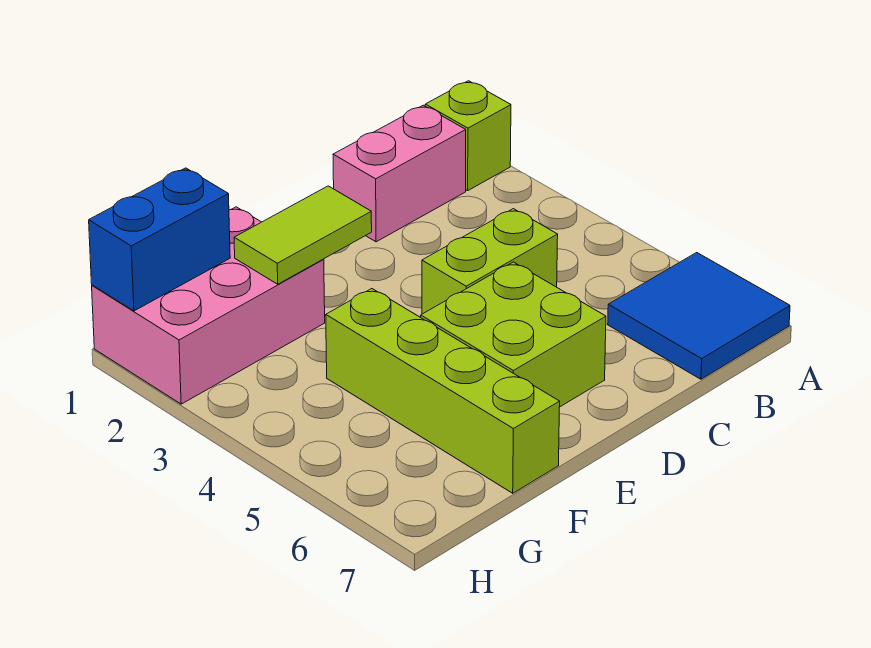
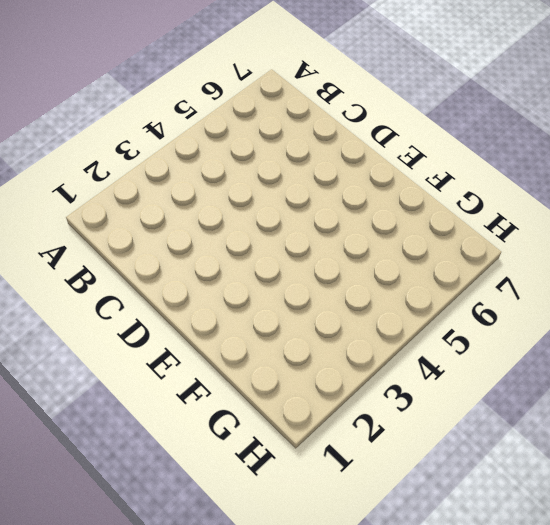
none -> lime brick A1 level 1
none -> blue tile A6:B7 level 1

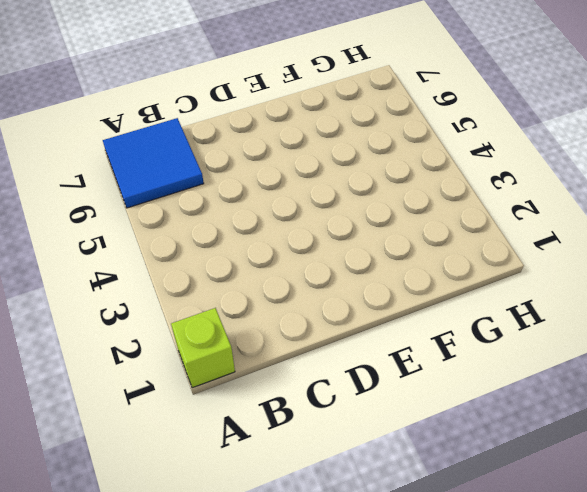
none -> pink brick B1:C1 level 1
none -> lime brick C4:D4 level 1

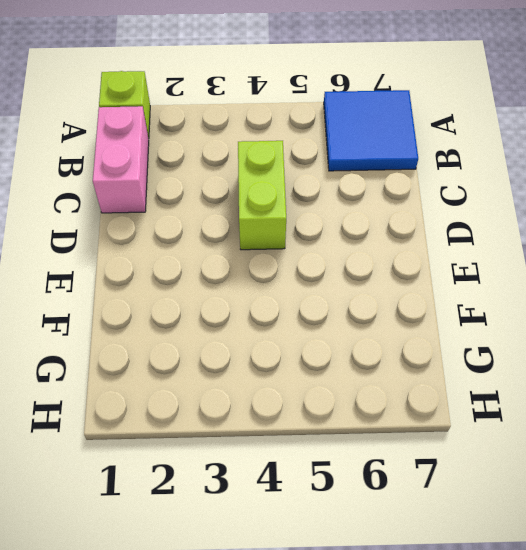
none -> lime brick D5:E6 level 1
none -> pink brick F1:H2 level 1

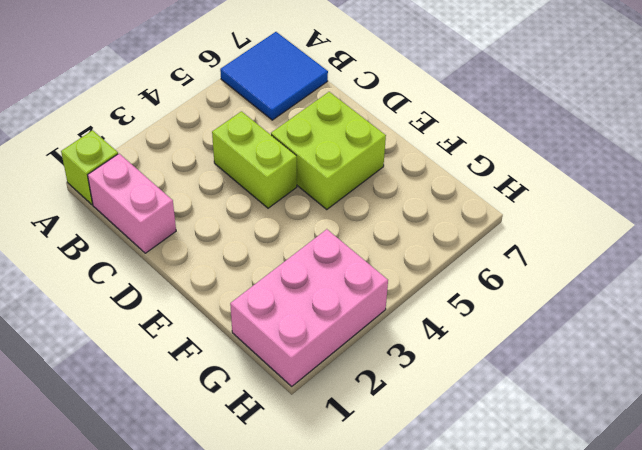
pink brick G1:H3 level 1 -> pink brick F1:H2 level 1
none -> lime brick F4:F7 level 1
none -> lime tile E2:F2 level 2

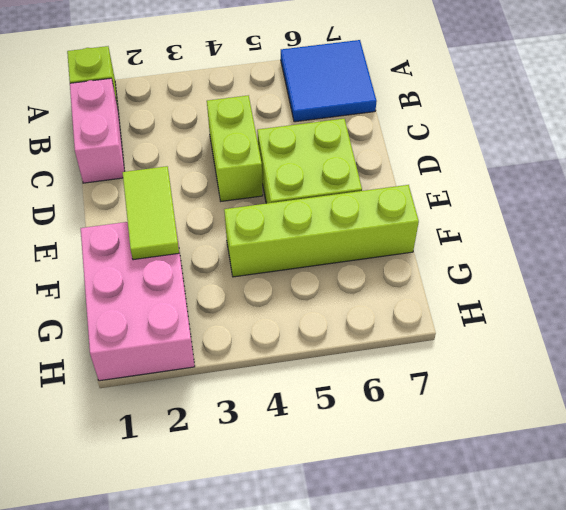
none -> blue brick G1:H1 level 2

